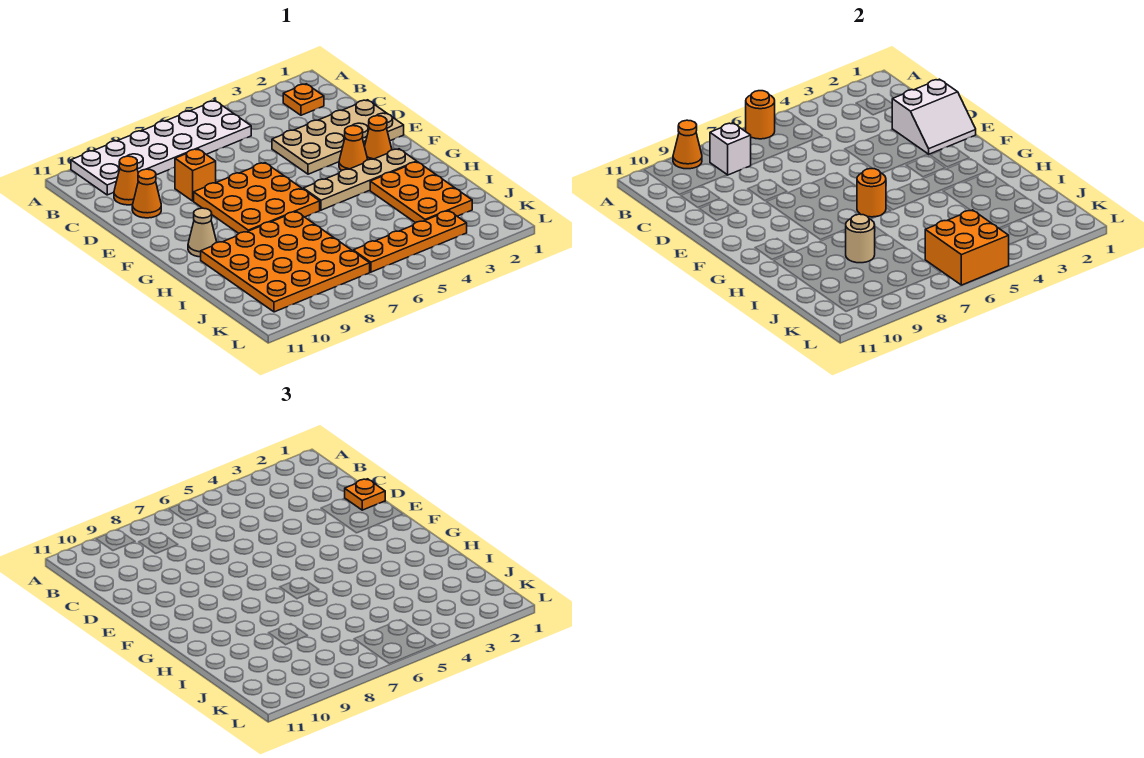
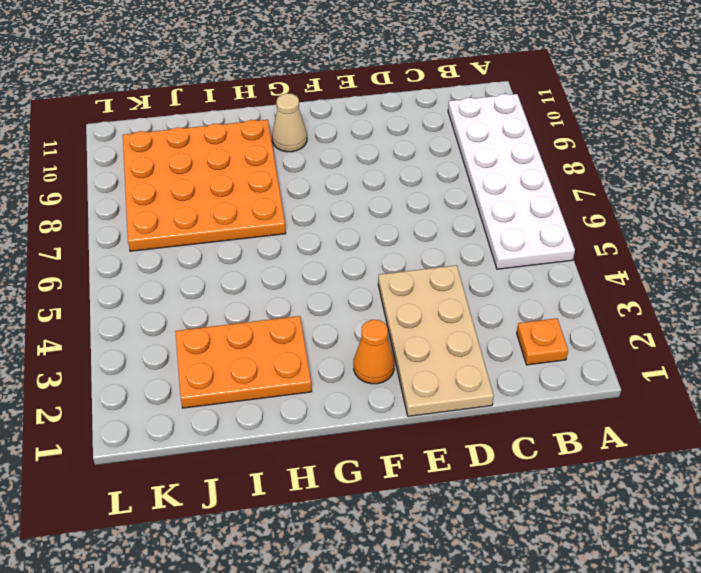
none -> orange cone C10 level 1
none -> orange brick D8 level 1
none -> orange cone D10 level 1

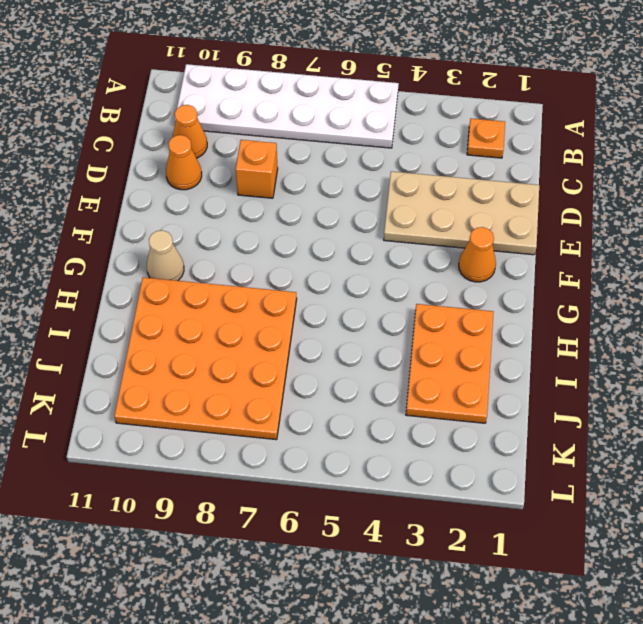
none -> orange plate E6:G8 level 1
none -> orange cone F3 level 1
none -> tan plate G2:G5 level 1

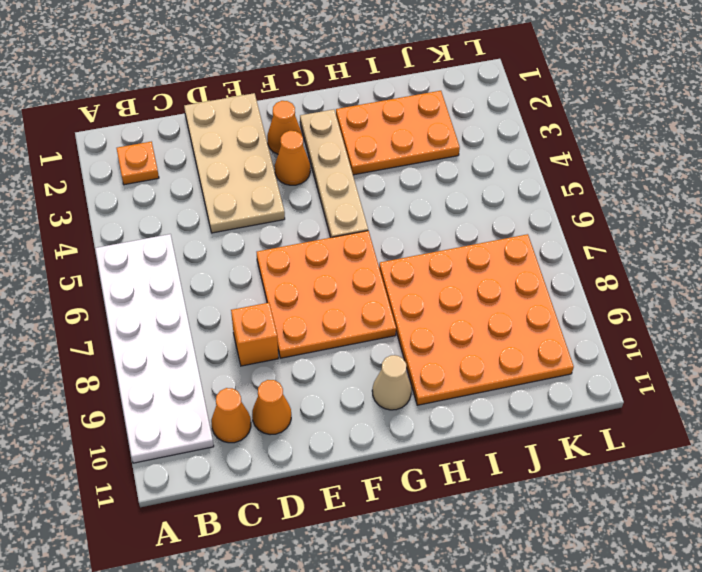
none -> orange plate K3:K6 level 1
none -> orange round brick A6 level 2
none -> orange cone A9 level 2

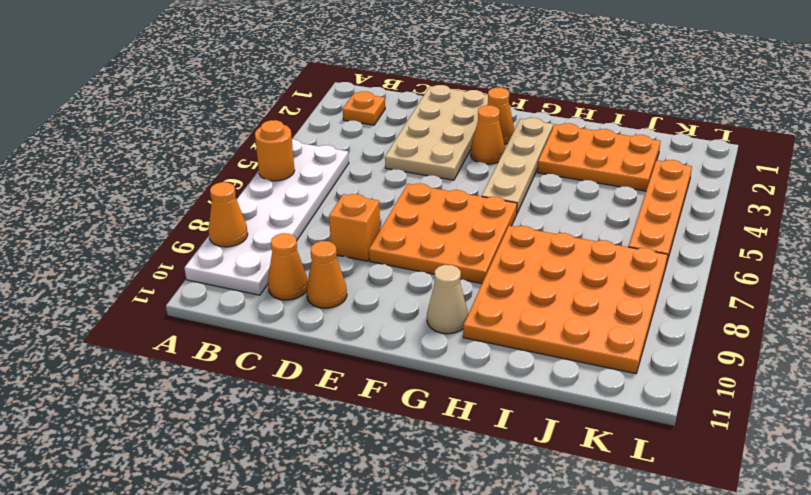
none -> white brick B8 level 2
none -> white slope D1:E2 level 2 top D
none -> orange round brick G6 level 2

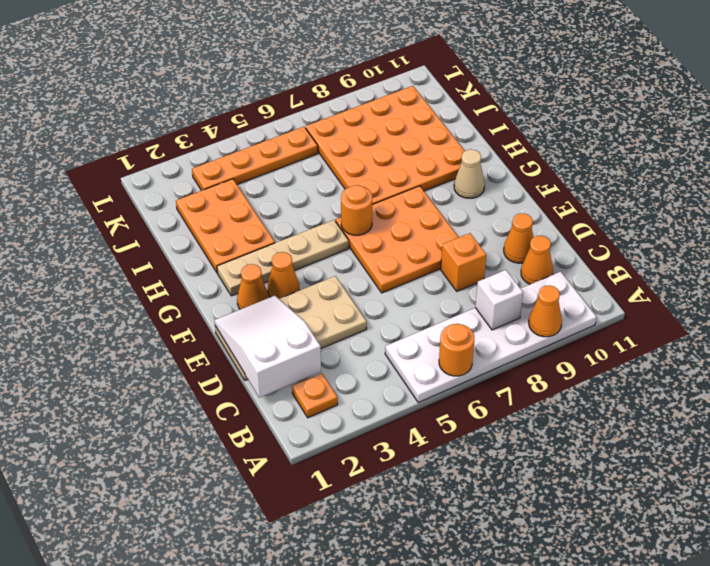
white slope C1:E2 level 2 top C -> white slope D1:E2 level 2 top D
none -> tan round brick I8 level 2
none -> orange brick K5:L6 level 2
none -> orange plate D1 level 3

